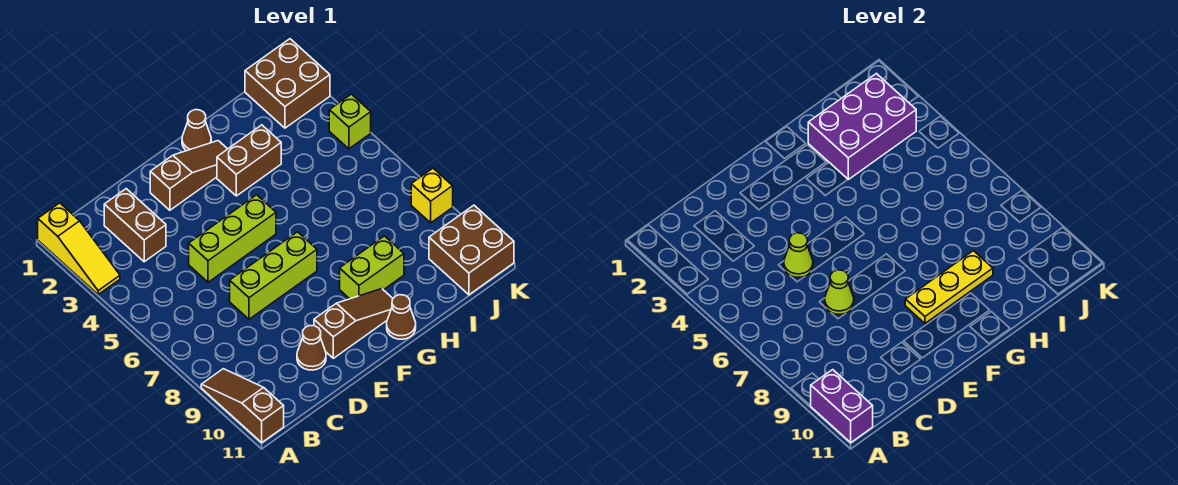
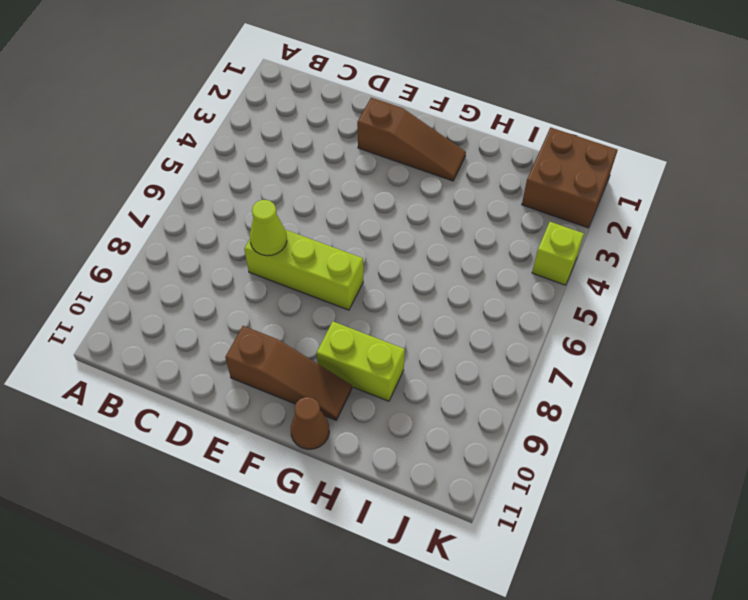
none -> yellow slope A1:A3 level 1 top 1
none -> brown slope A9:A11 level 1 top 11
none -> brown brick C2:C3 level 1

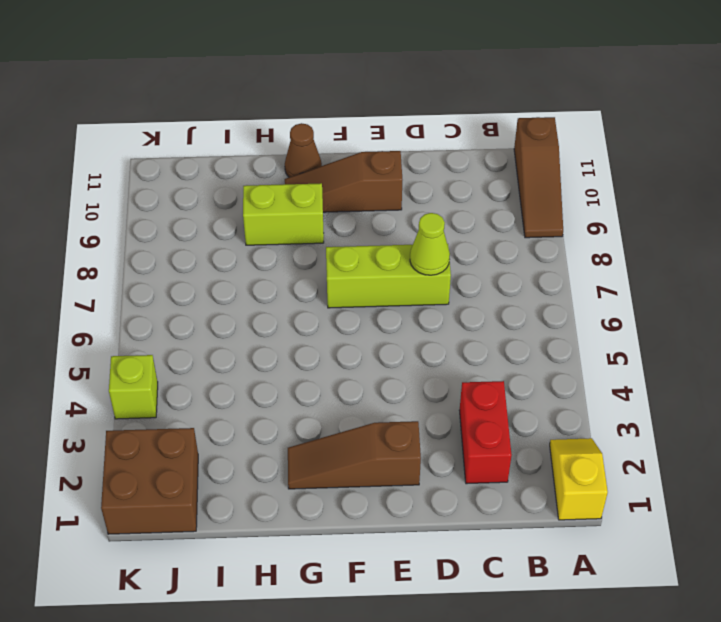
yellow slope A1:A2 level 1 top 1 -> yellow slope A1:A3 level 1 top 1
red brick C2:C3 level 1 -> brown brick C2:C3 level 1
none -> lime brick D5:F5 level 1
none -> brown cone D10 level 1
none -> brown cone G1 level 1

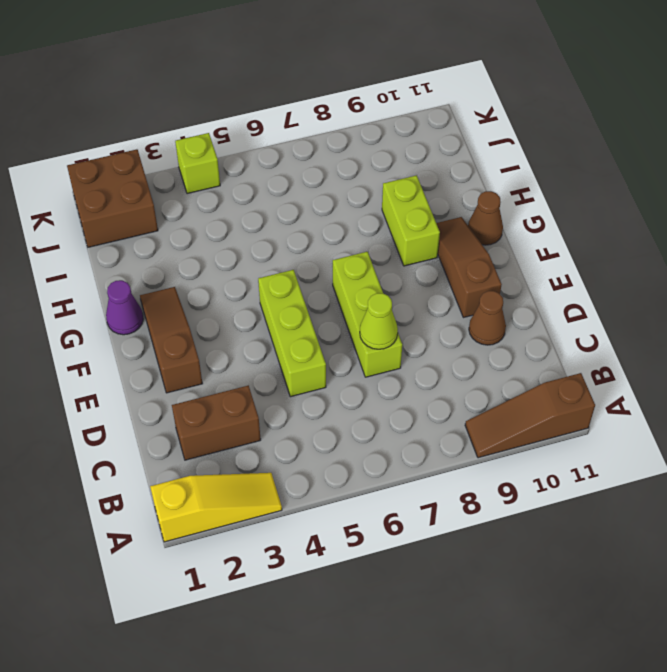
purple cone G1 level 1 -> brown cone G1 level 1
none -> brown brick G3:H3 level 1
none -> brown brick J10:K11 level 1
none -> yellow brick K8 level 1

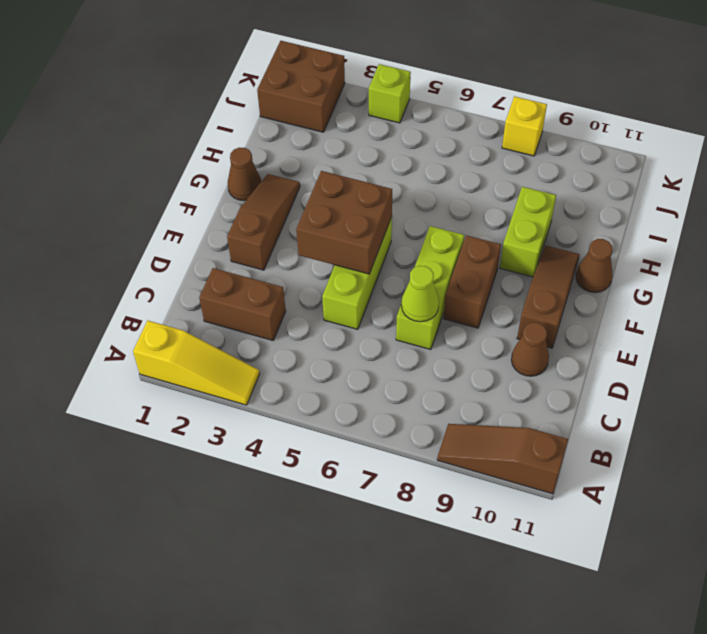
brown brick E4:F5 level 2 -> brown brick J10:K11 level 1
brown brick E8:F8 level 1 -> brown brick G3:H3 level 1
none -> purple brick A10:A11 level 2
none -> lime cone D5 level 2
none -> yellow plate F9:H9 level 2

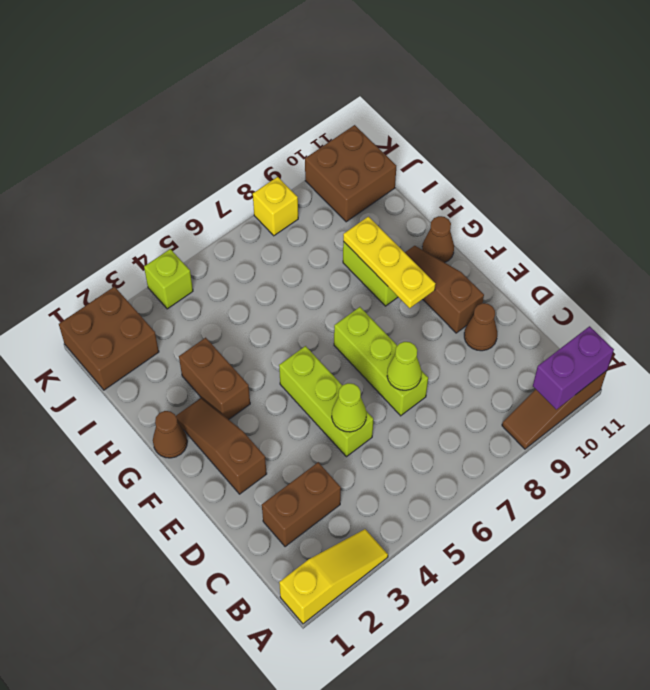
none -> purple brick H2:J3 level 2

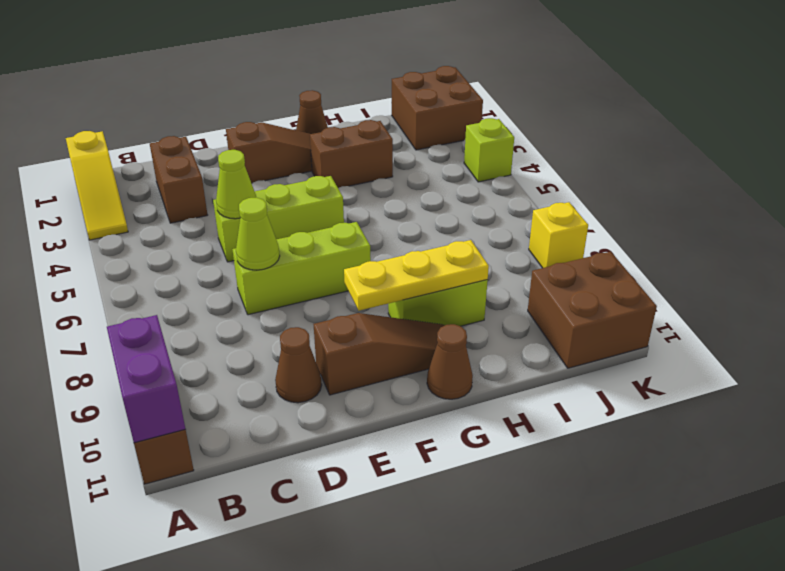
none -> purple brick H2:J3 level 2

